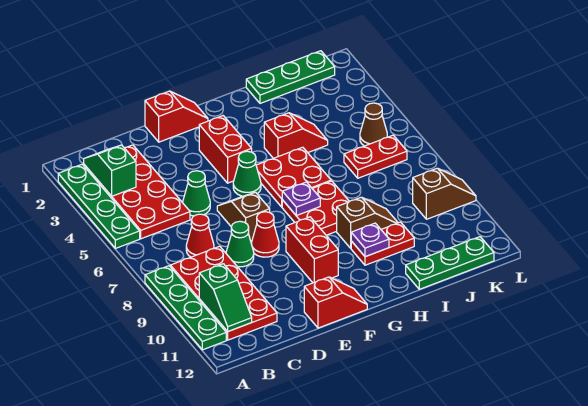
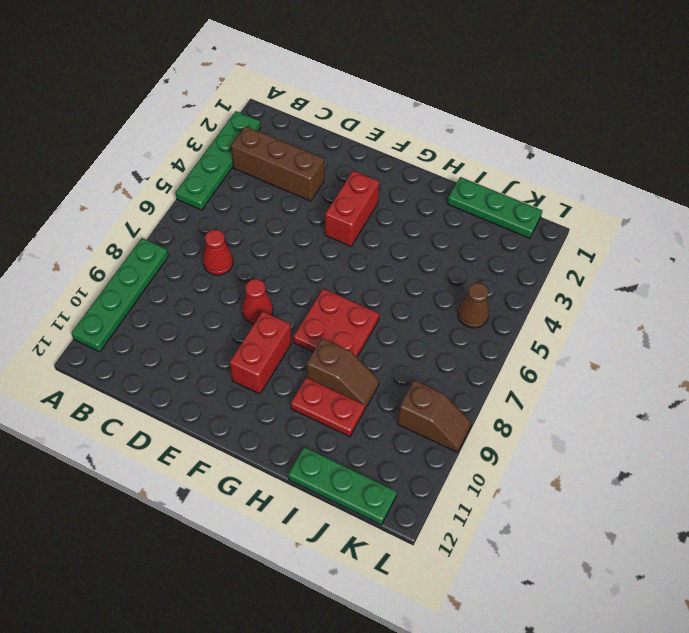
brown brick B3:D3 level 1 -> red plate B2:C5 level 1
none -> red plate B8:C11 level 1
none -> green cone D5 level 1
none -> green cone D8 level 1

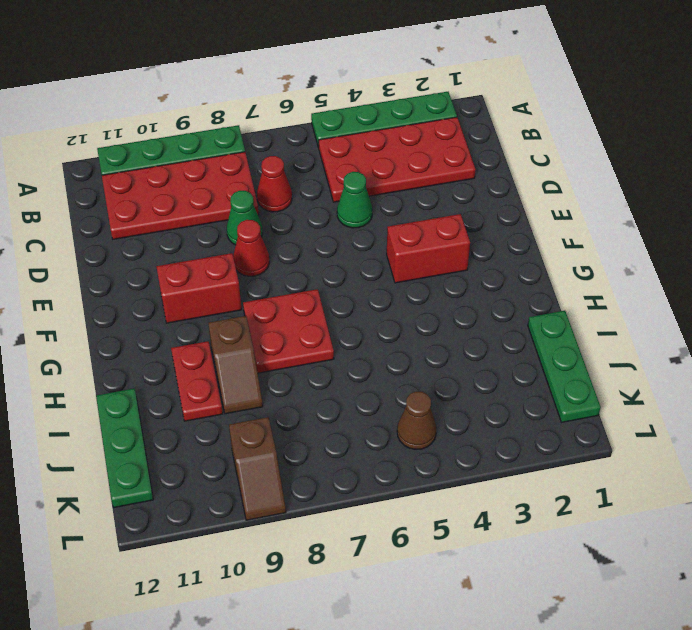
none -> red slope E1:F1 level 1 top E
none -> brown slope E6:E7 level 1 top 7
none -> red slope E12:F12 level 1 top E

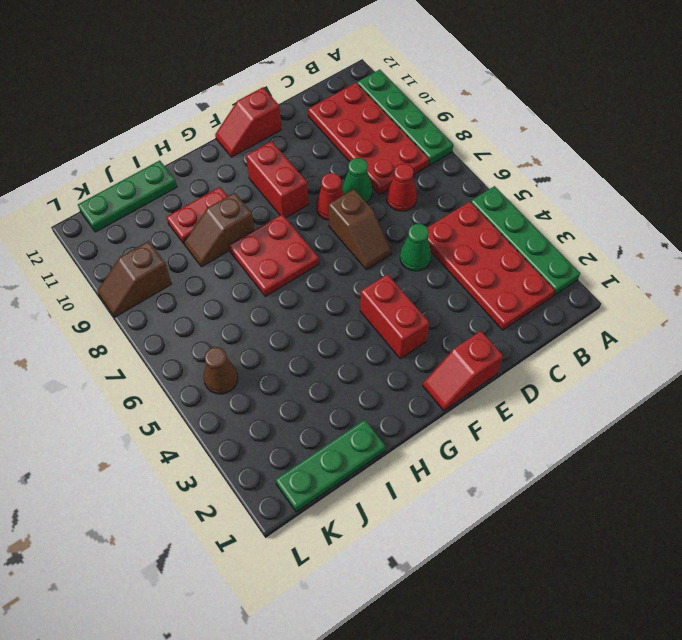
none -> green cone F5 level 1
none -> red plate G5:H6 level 1
none -> red slope H4:I4 level 1 top H

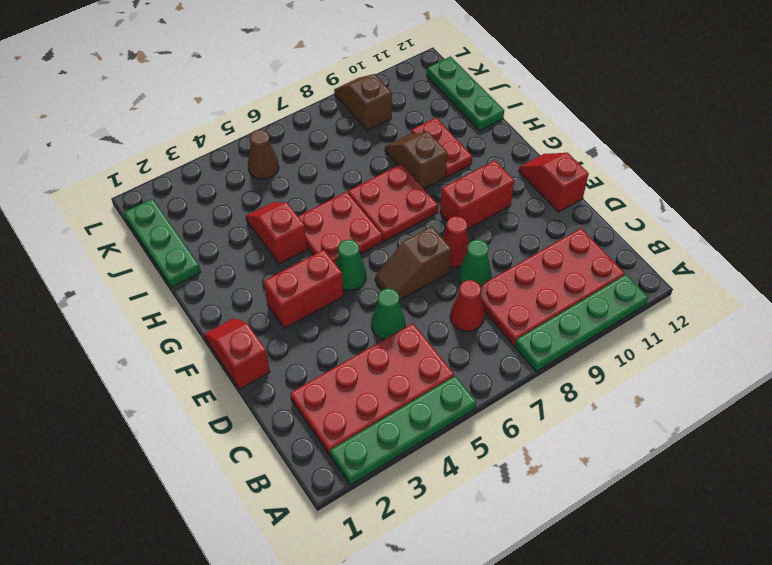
none -> red plate J6:K6 level 1
none -> green slope B2:B3 level 2 top 3
none -> green slope B10:B11 level 2 top 10

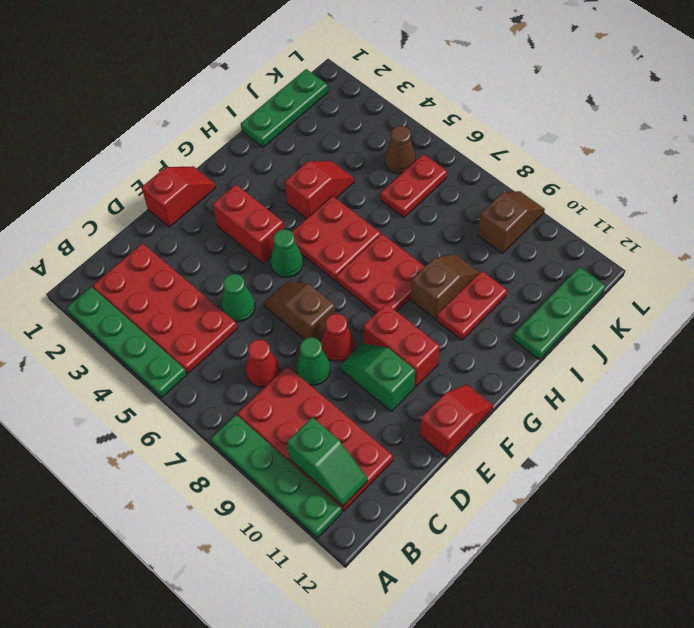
green slope E9:E10 level 1 top 10 -> green slope B2:B3 level 2 top 3
none -> purple plate G7 level 2
none -> purple plate H10 level 2

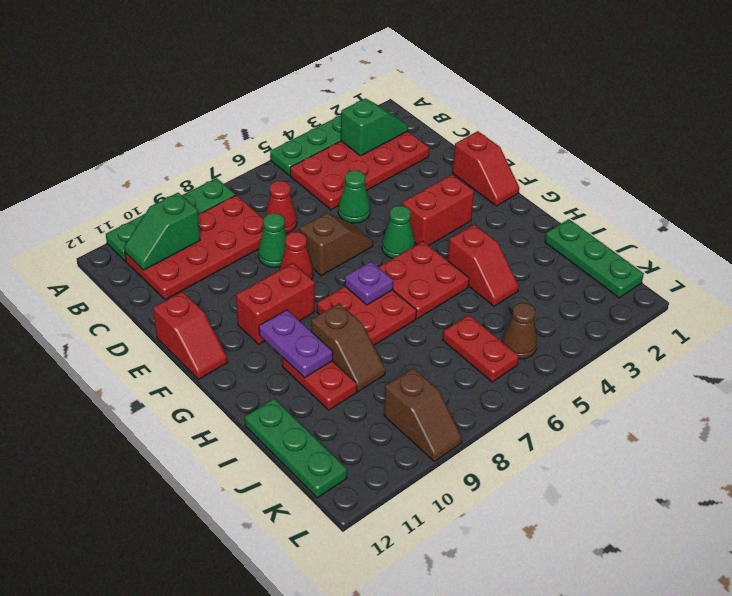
purple plate G10:H10 level 2 -> purple plate H10 level 2

